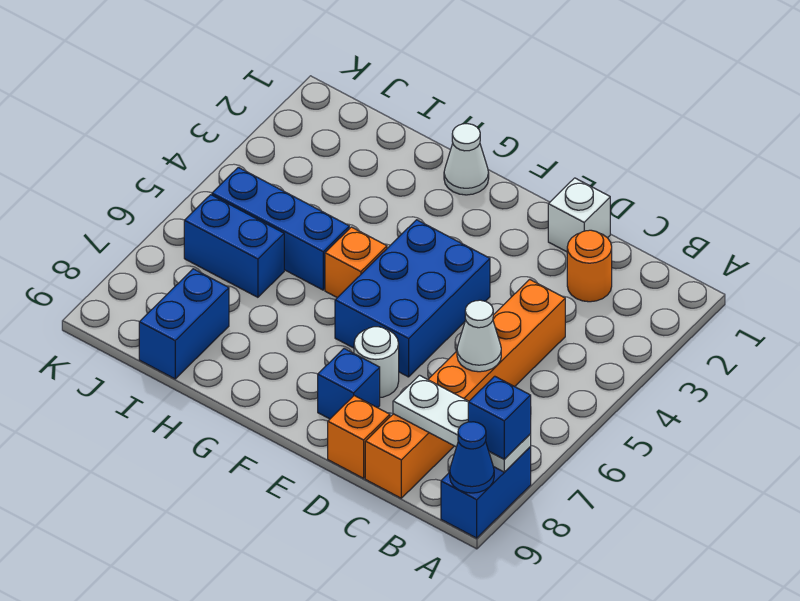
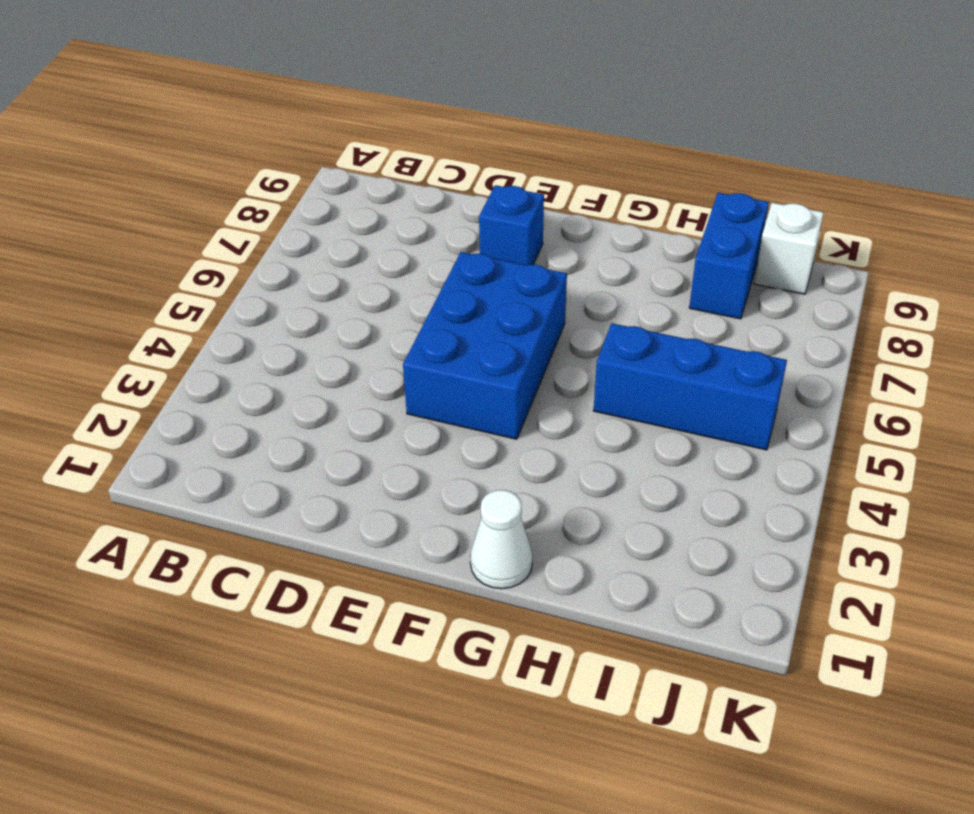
white brick J9 level 1 -> white brick D1 level 1
none -> blue brick A8:A9 level 1
none -> orange round brick C2 level 1
none -> orange brick C4:C9 level 1

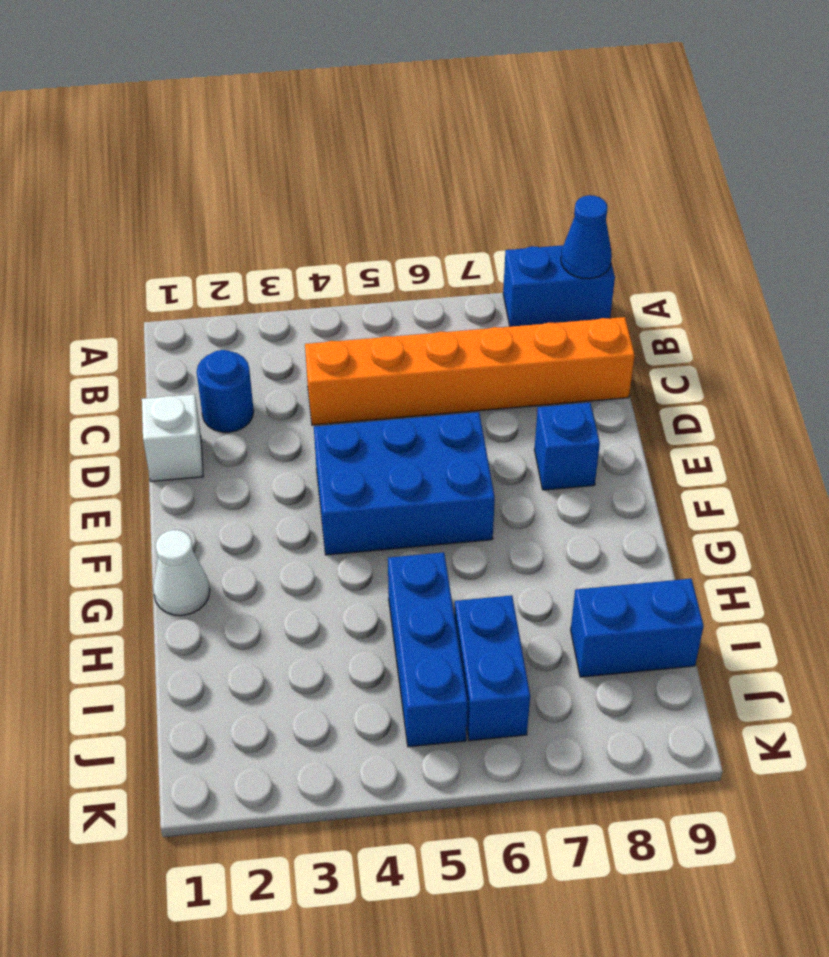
blue round brick C2 level 1 -> orange round brick C2 level 1
none -> orange brick D9 level 1
none -> white round brick E7 level 1
none -> orange brick G5 level 1

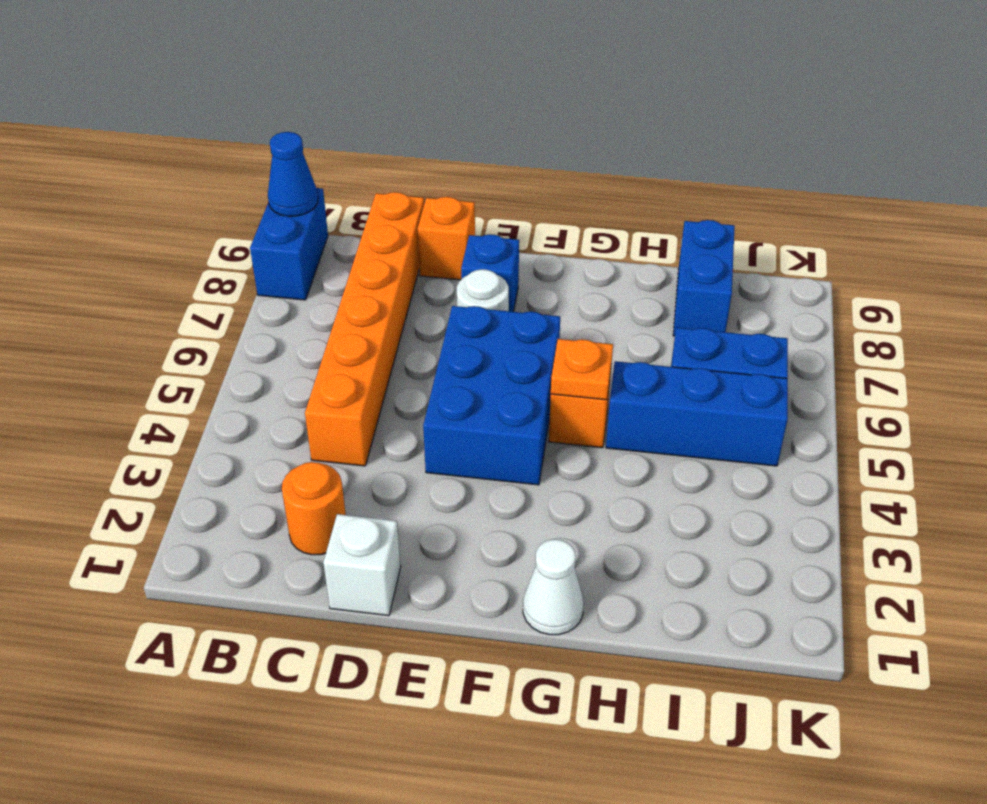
orange plate G5 level 2 -> none
none -> white plate A8:C8 level 2
none -> white cone C6 level 2
none -> blue brick A8 level 3

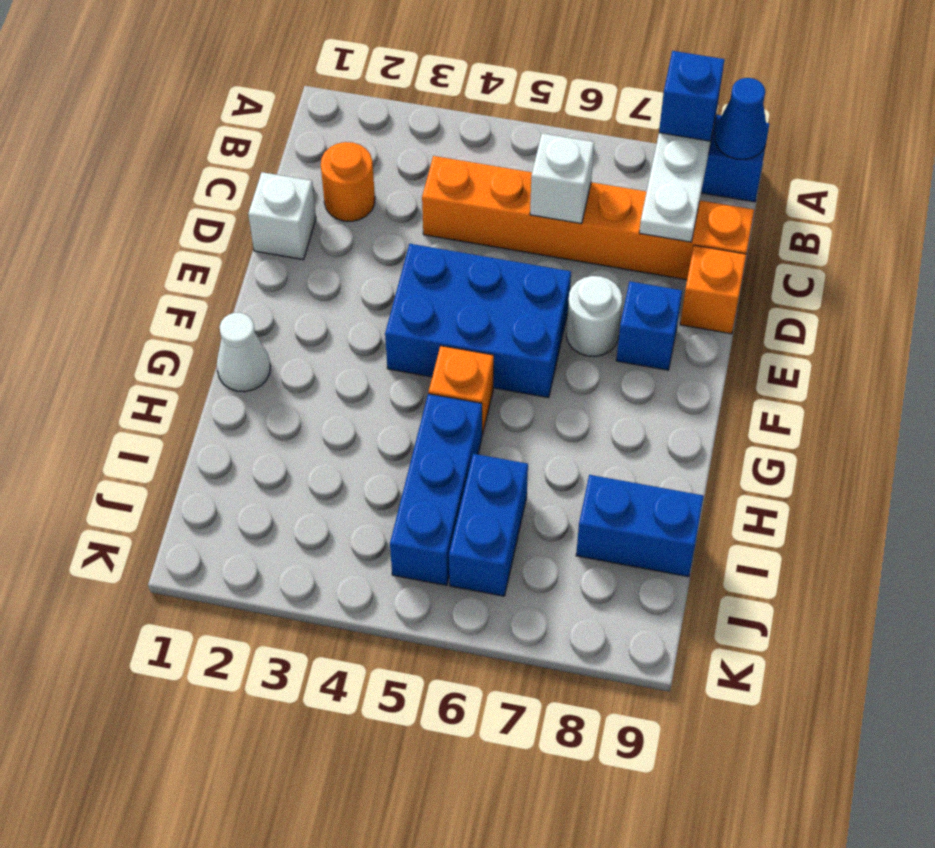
white brick C6 level 2 -> white cone C6 level 2

